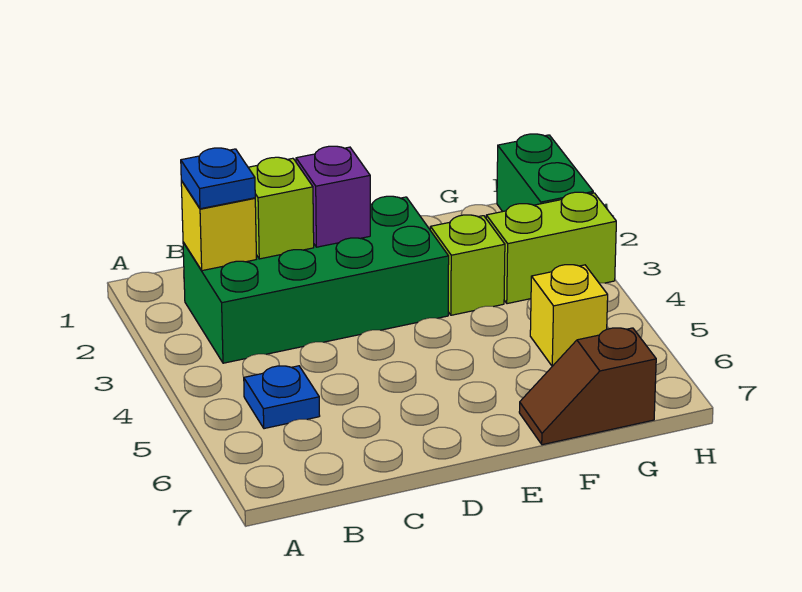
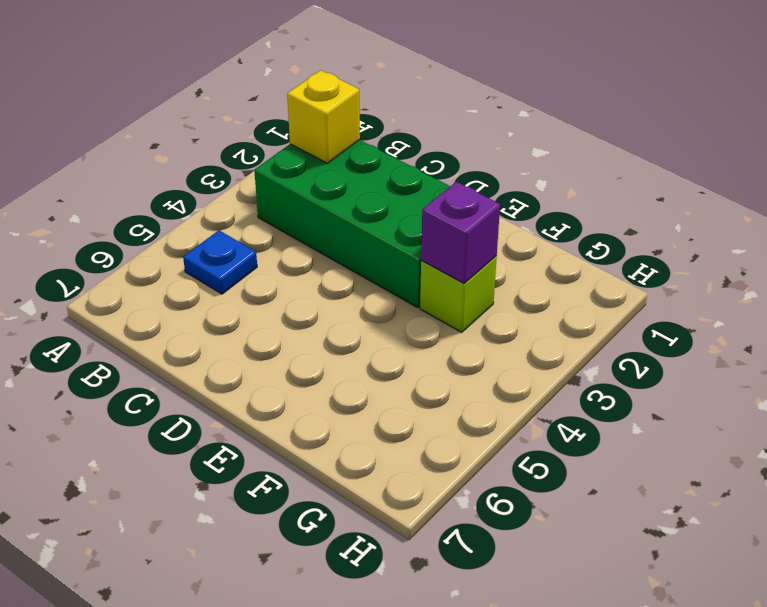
purple brick F3 level 2 -> purple brick D2 level 2
none -> brown slope F7:G7 level 1 top G
none -> lime brick G3:H3 level 1

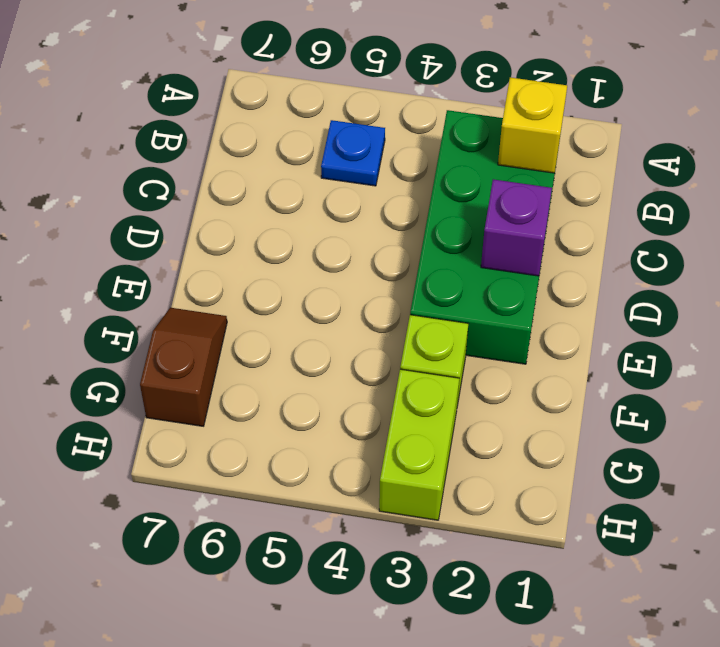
none -> yellow brick G5 level 1
none -> green brick H1:H2 level 1

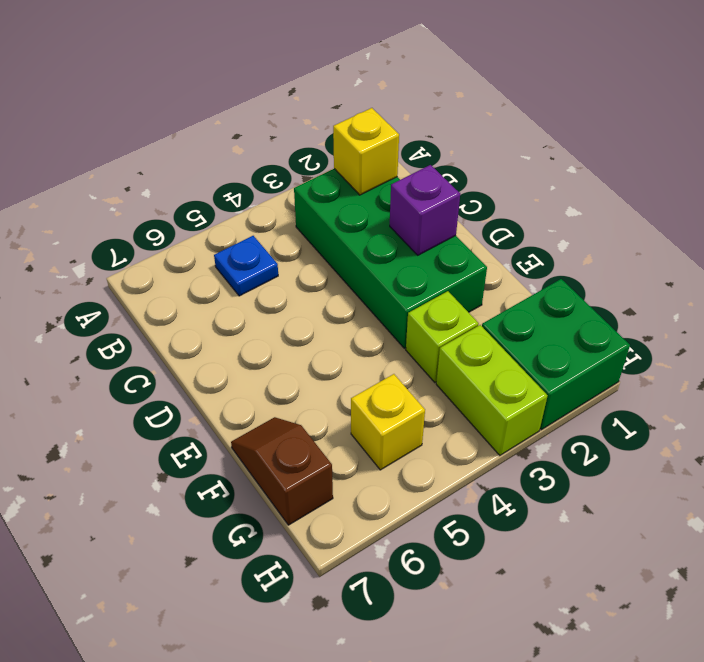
green brick G1:H2 level 1 -> green brick H1:H2 level 1
none -> lime brick C2 level 2
none -> blue plate B2 level 3

